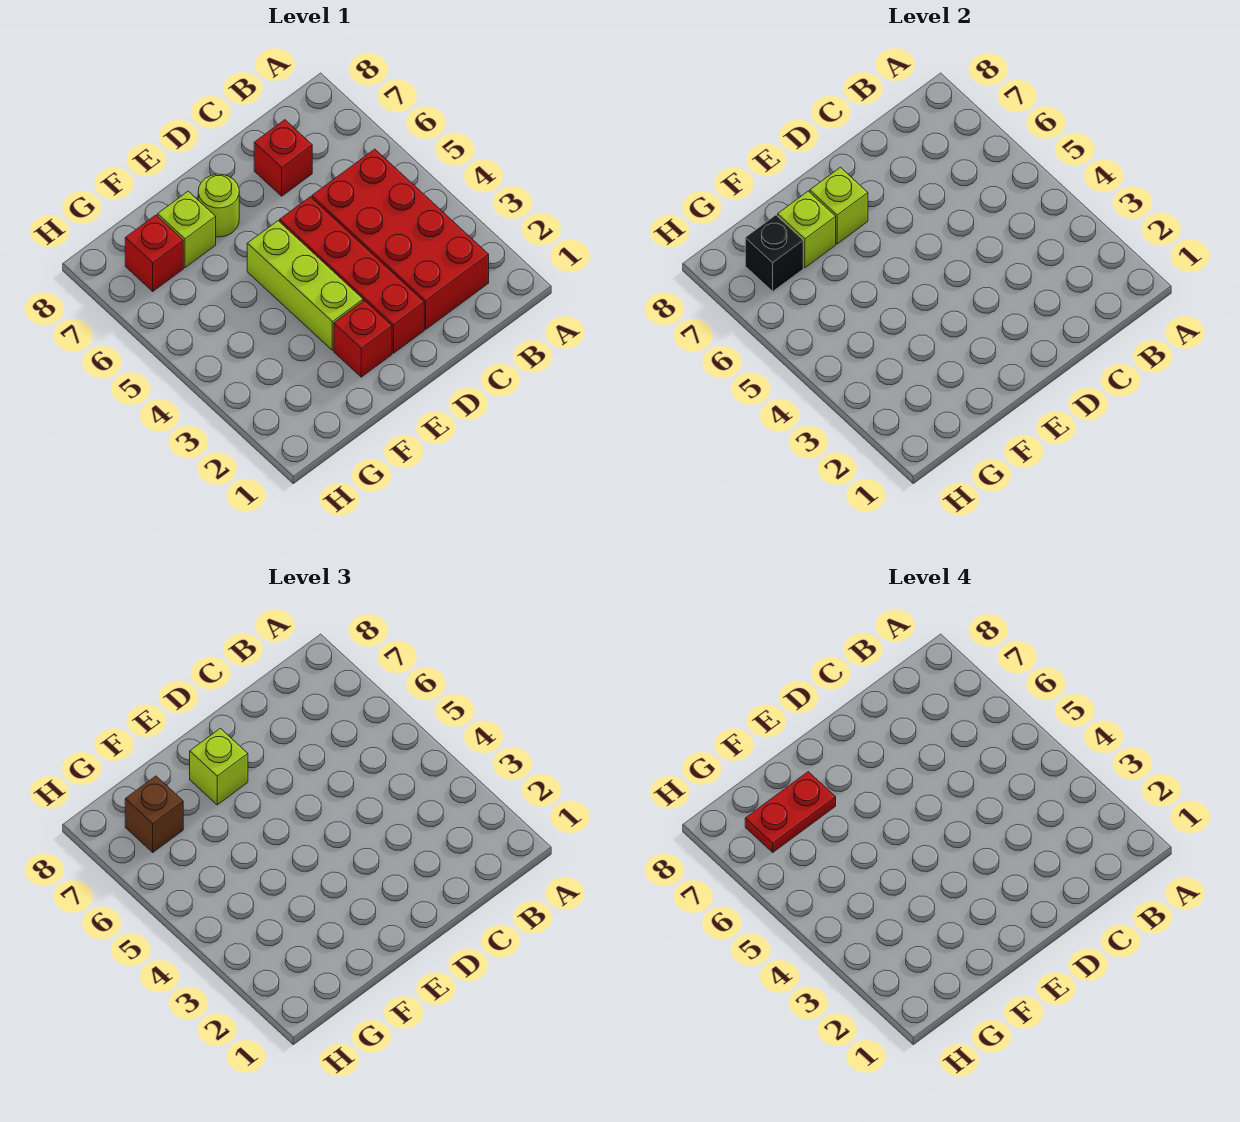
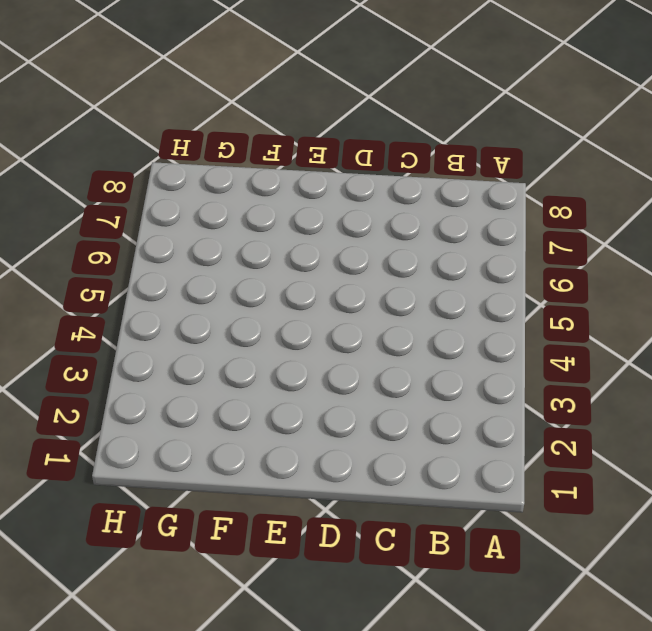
none -> red brick B2:C5 level 1
none -> red brick C7 level 1
none -> red brick D2:D5 level 1

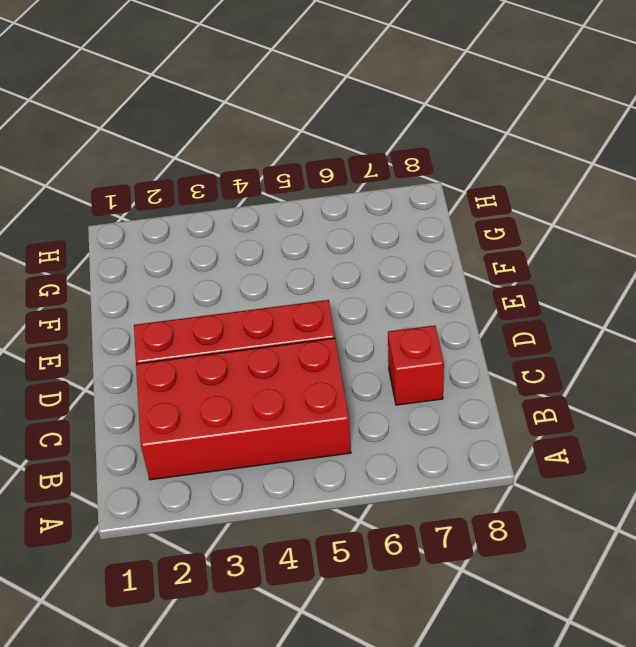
none -> red brick E2 level 1
none -> lime brick E3:E5 level 1
none -> lime round brick E7 level 1

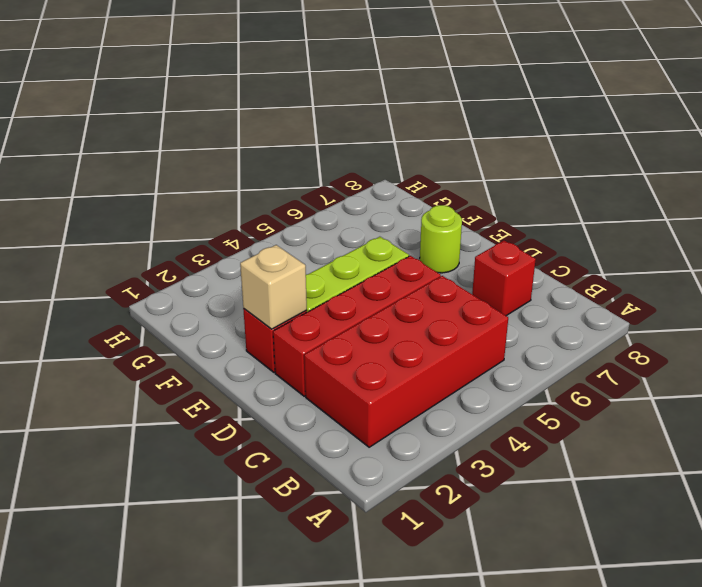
tan brick E2 level 2 -> none
none -> lime brick F7 level 1
none -> red brick G7 level 1
none -> lime brick E7 level 2

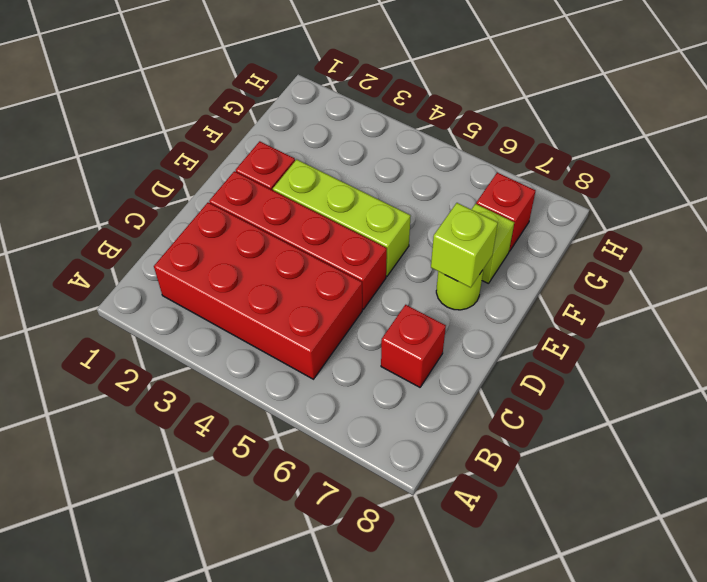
none -> lime brick F7 level 2
none -> black brick G7 level 2
none -> lime brick E7 level 3

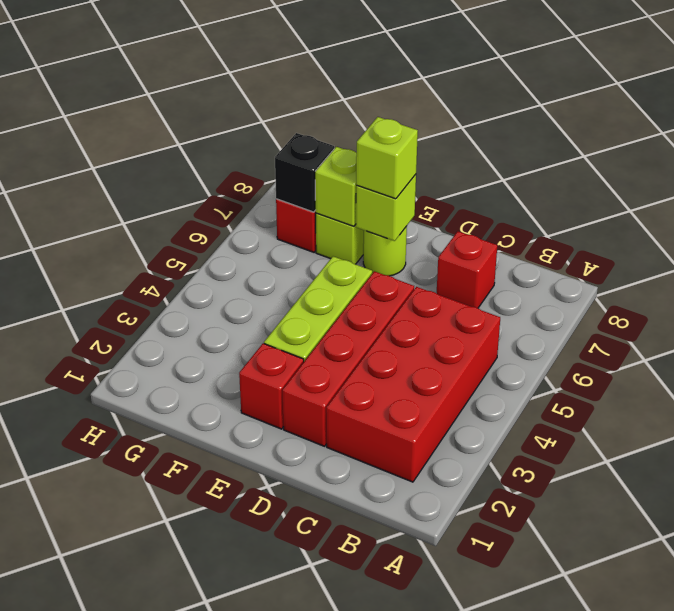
none -> brown brick G7 level 3
none -> red plate F7:G7 level 4

